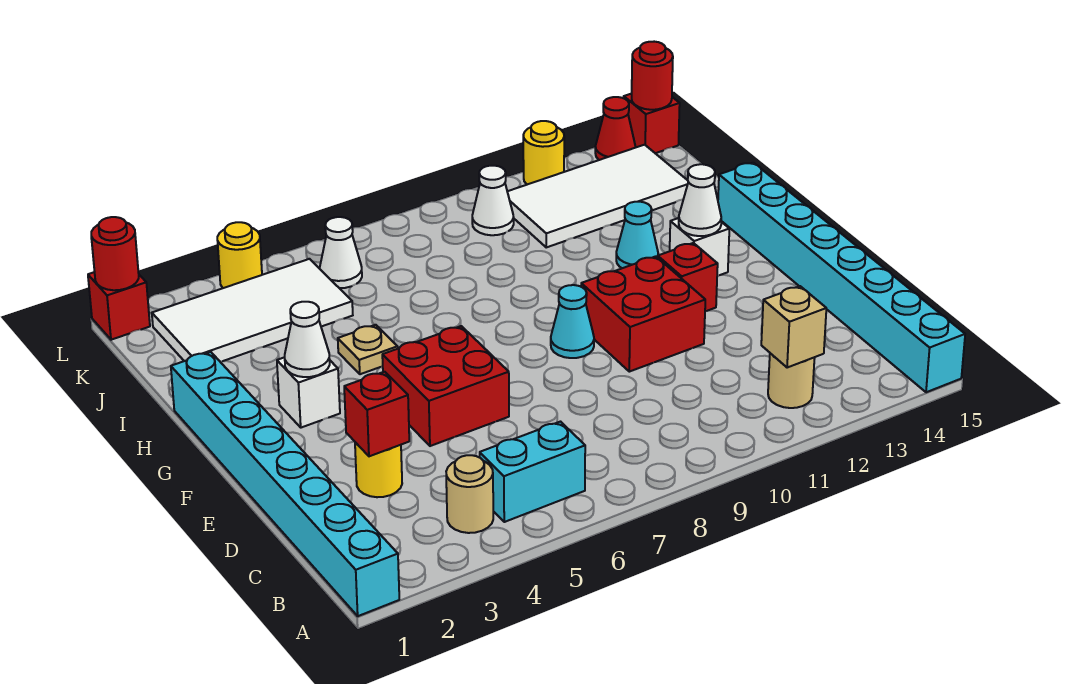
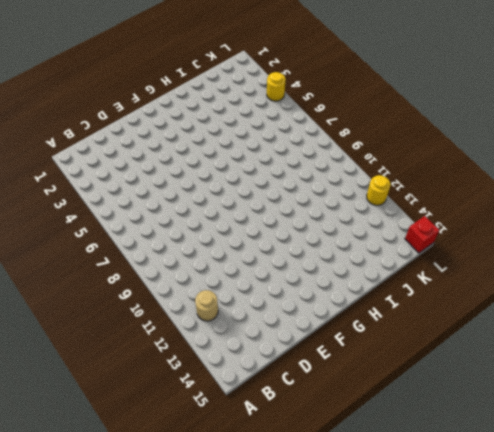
none -> cyan brick A1:H1 level 1
none -> cyan brick A15:H15 level 1
none -> tan round brick B4 level 1

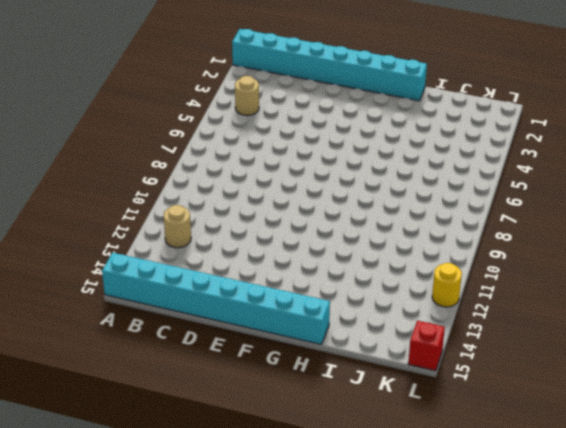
none -> cyan brick B5:B6 level 1
none -> yellow round brick D3 level 1
none -> red brick E5:F6 level 1

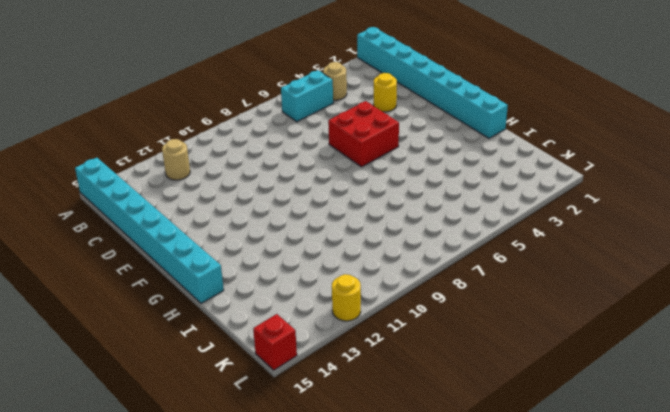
none -> red brick E10:F11 level 1
none -> cyan cone F9 level 1
none -> red brick F12 level 1

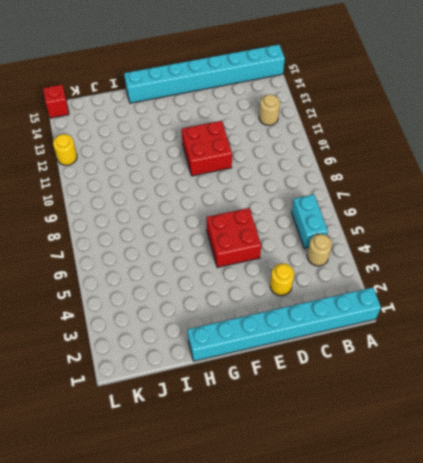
none -> cyan cone F9 level 1
none -> red brick F12 level 1
none -> white brick G3 level 1

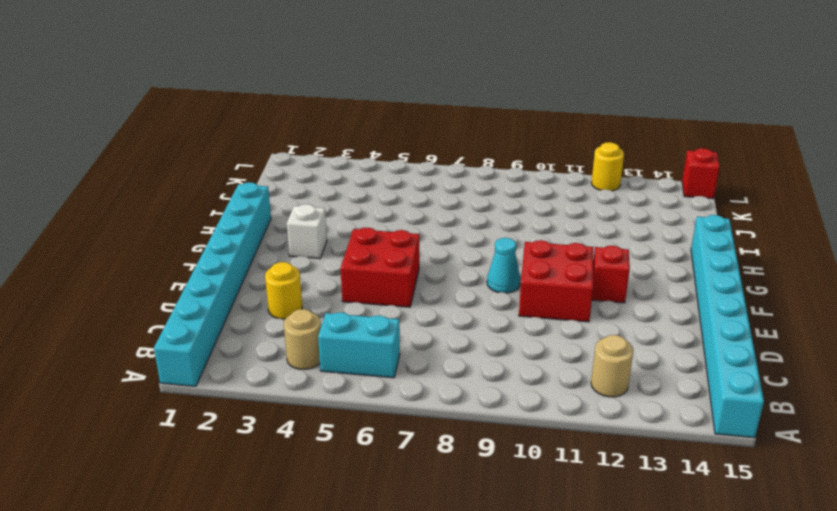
none -> white brick G13 level 1
none -> tan plate H5 level 1
none -> cyan cone H12 level 1

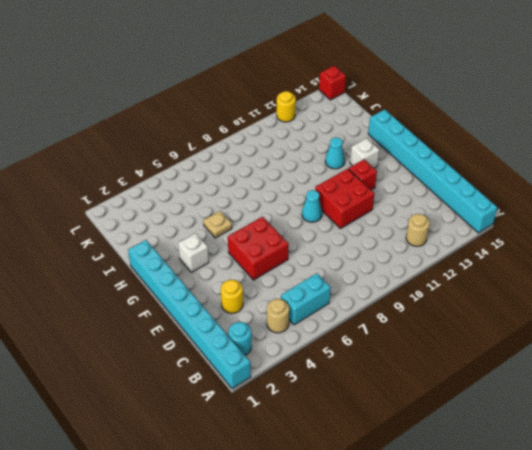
cyan round brick B2 level 1 -> none
none -> white tile J2:K5 level 1
none -> white tile J11:K14 level 1
none -> white cone K6 level 1

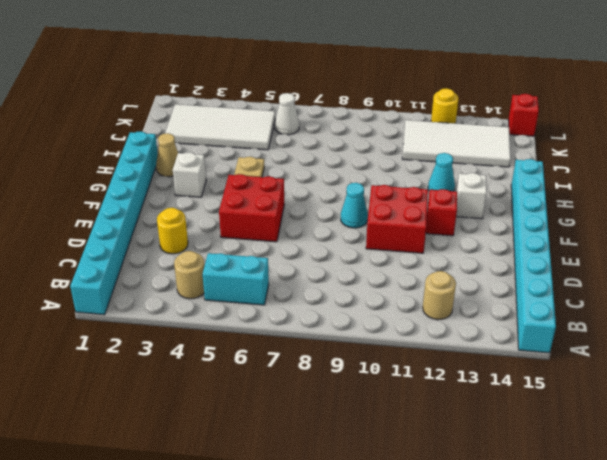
tan cone H2 level 1 -> none
none -> white cone K10 level 1
none -> red brick L1 level 1
none -> yellow round brick L4 level 1

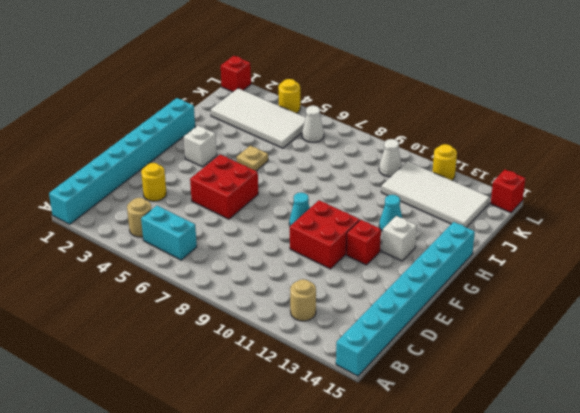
none -> red cone L14 level 1
none -> tan brick B12 level 2
none -> red brick D3 level 2

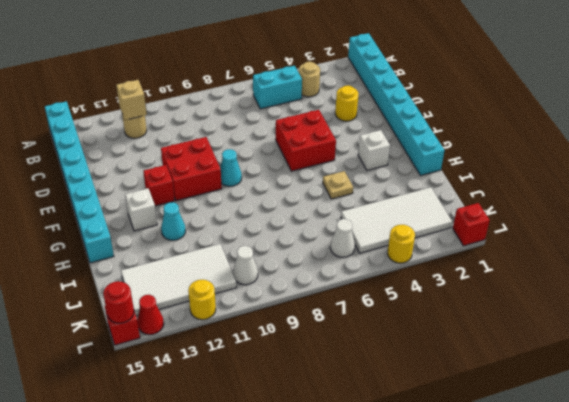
none -> red brick D3 level 2
none -> white cone G3 level 2
none -> white cone G13 level 2

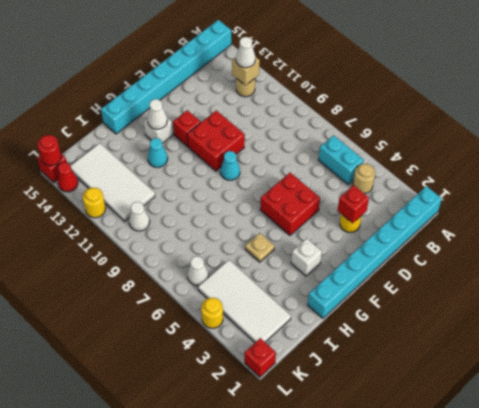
white cone B12 level 3 -> white cone G3 level 2
none -> red round brick L1 level 2

